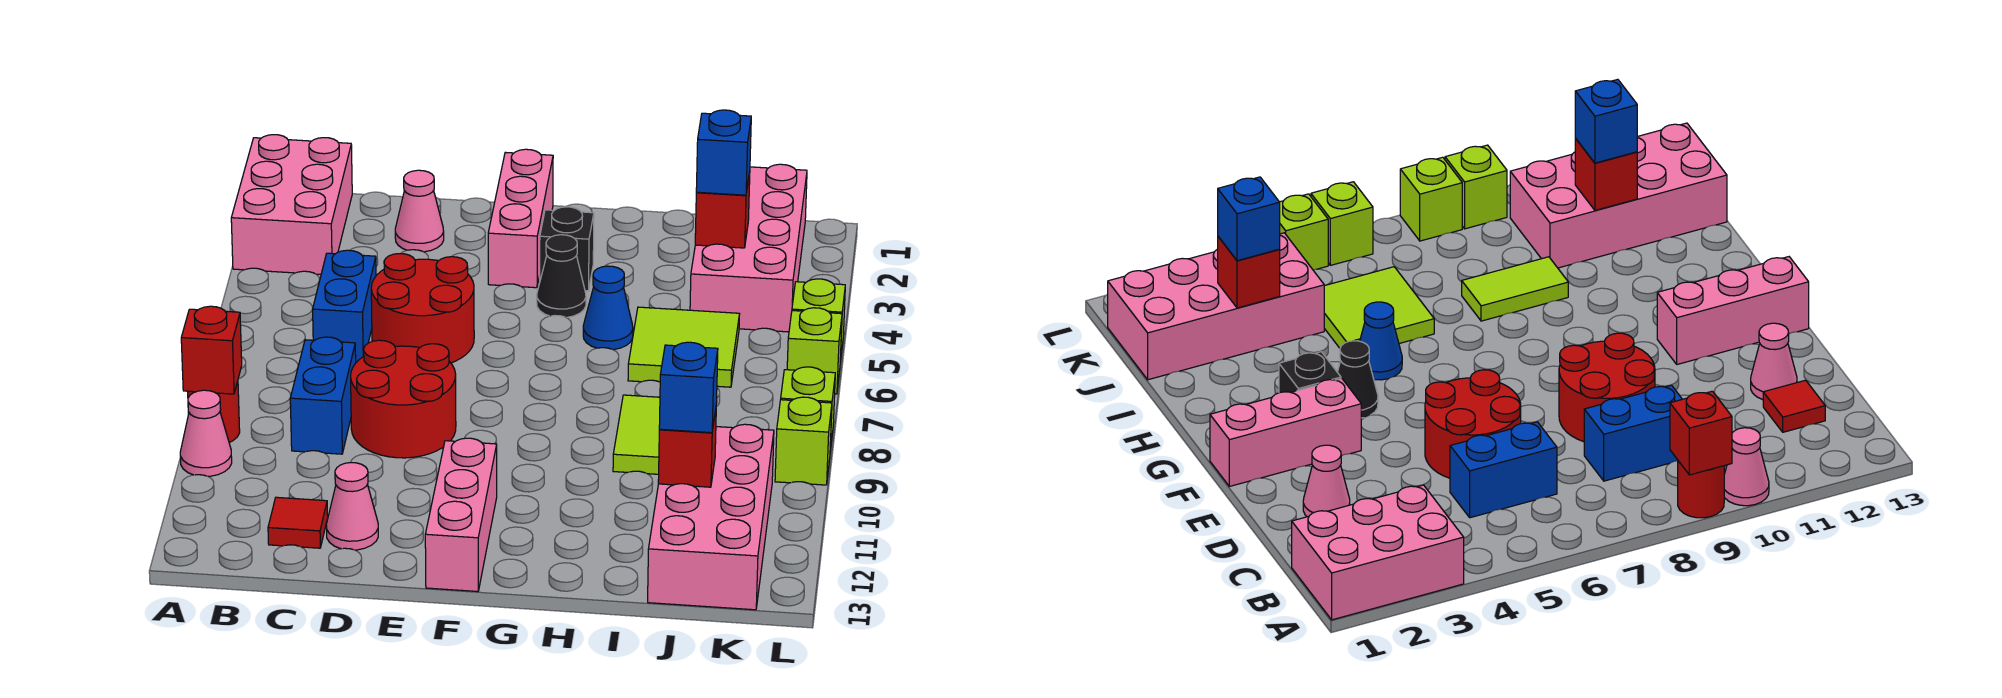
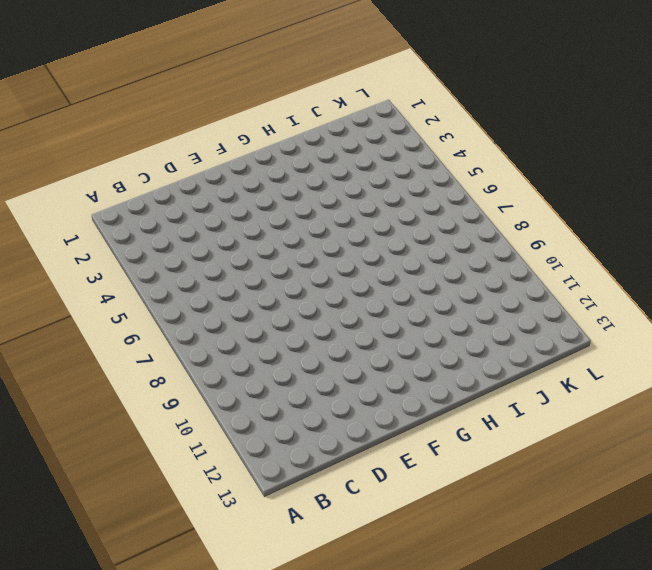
none -> pink brick A1:B3 level 1
none -> red round brick A9 level 1
none -> pink cone A10 level 1

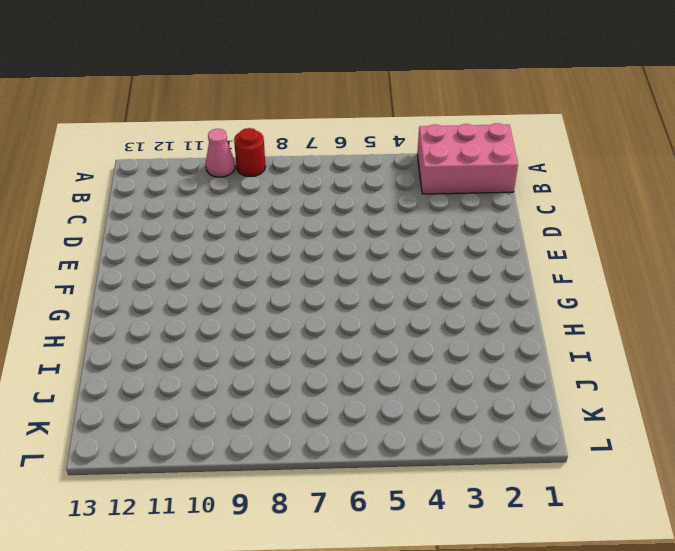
none -> blue brick C5:C6 level 1
none -> blue brick C8:C9 level 1
none -> red tile C12 level 1

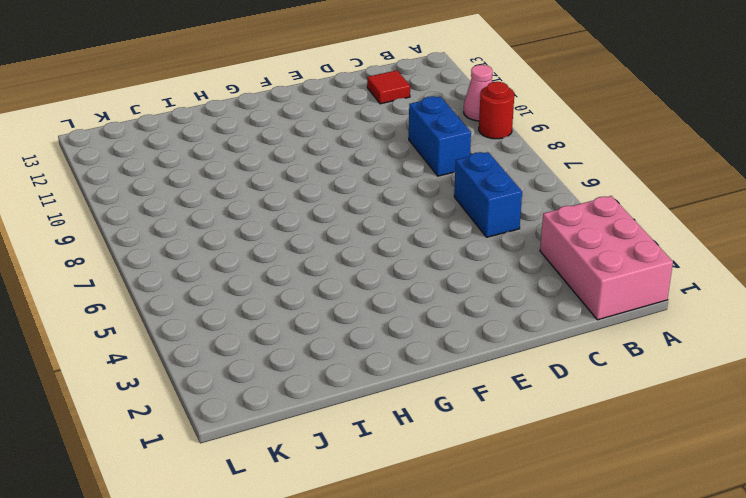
none -> pink cone D2 level 1
none -> red round brick D5:E6 level 1
none -> red round brick D8:E9 level 1

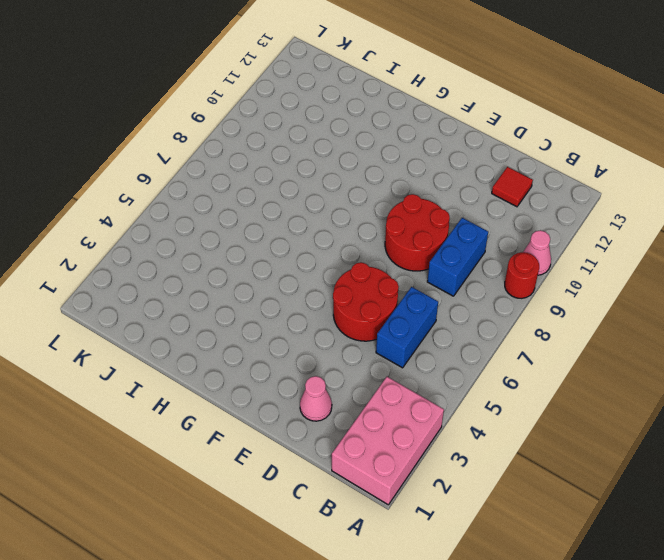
none -> pink cone D12 level 1
none -> pink brick F1:F3 level 1
none -> pink brick F11:F13 level 1

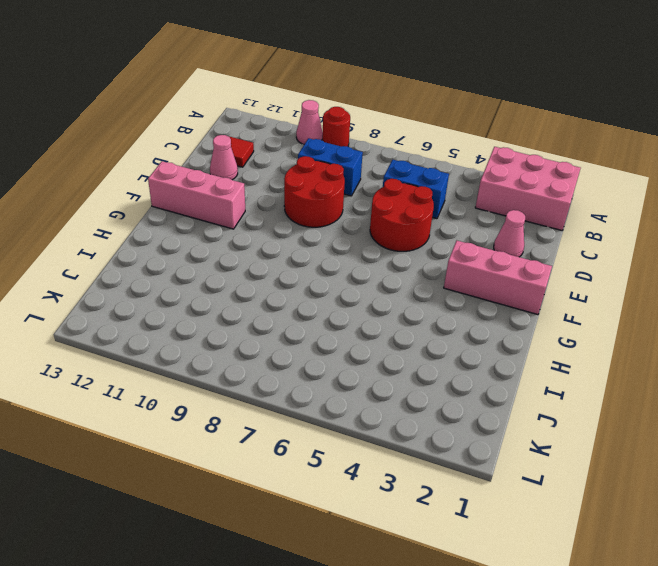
none -> black brick G3 level 1
none -> black cone G4 level 1
none -> blue cone H5 level 1

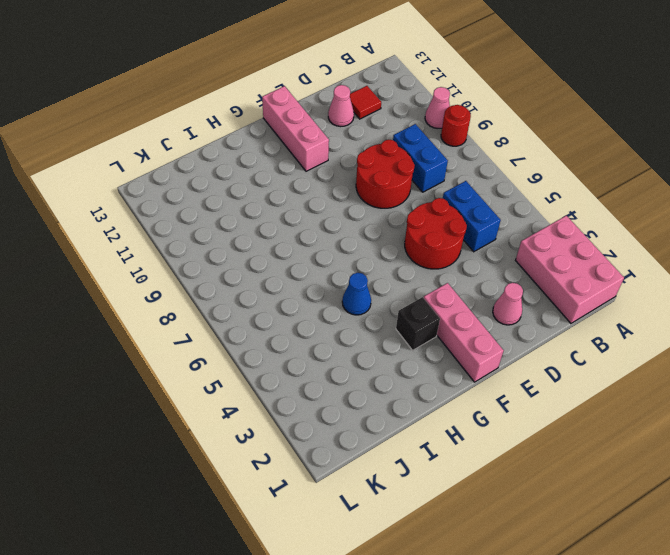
none -> black cone G4 level 1
none -> lime tile I5:J6 level 1
none -> lime tile I8:I9 level 1

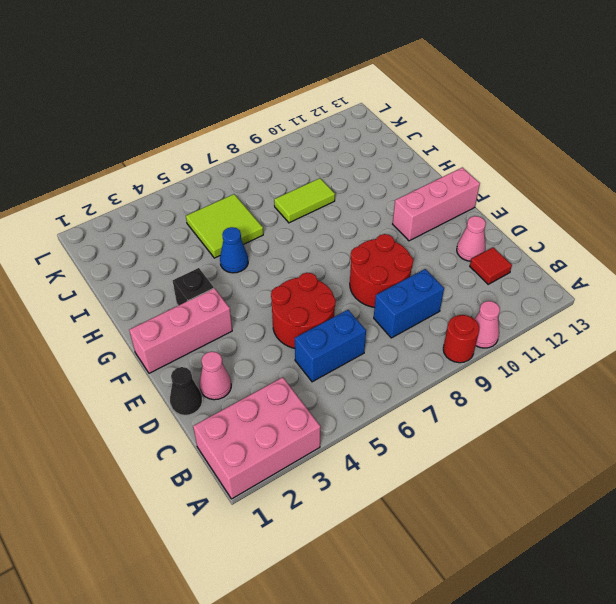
black cone D1 level 1 -> black cone G4 level 1
none -> pink brick J1:K4 level 1
none -> pink brick J10:K13 level 1
none -> lime brick L5 level 1

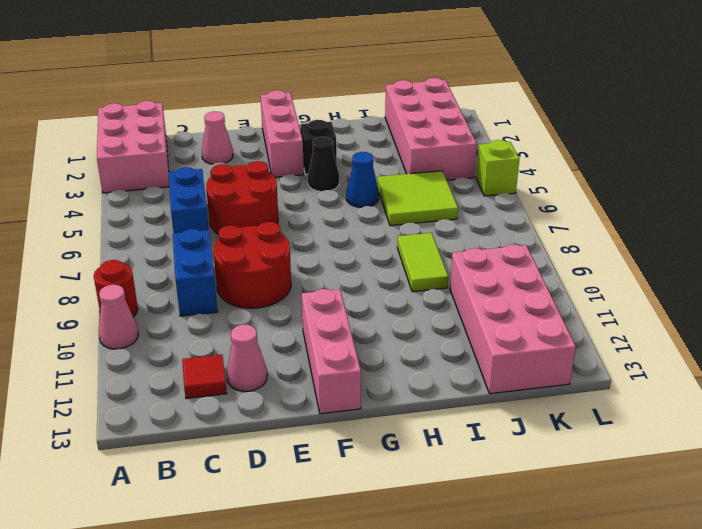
none -> lime brick L6 level 1
none -> lime brick L8 level 1
none -> lime brick L9 level 1

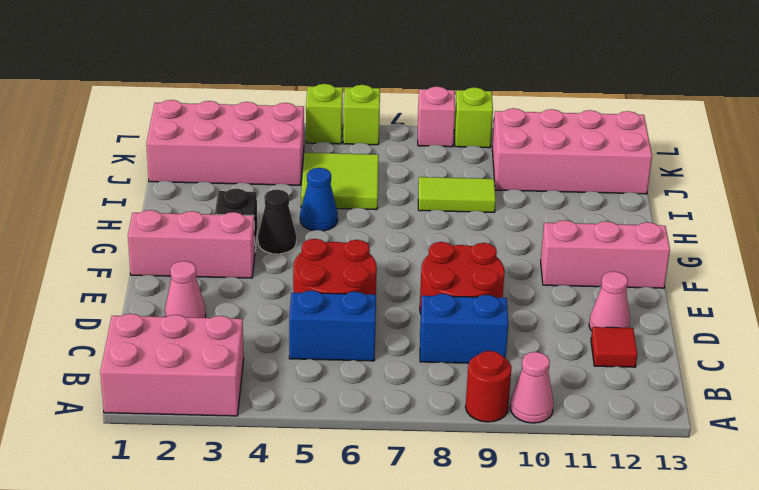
pink brick L8 level 1 -> lime brick L8 level 1
none -> red brick A9 level 2
none -> red brick J3 level 2
none -> red brick J11 level 2

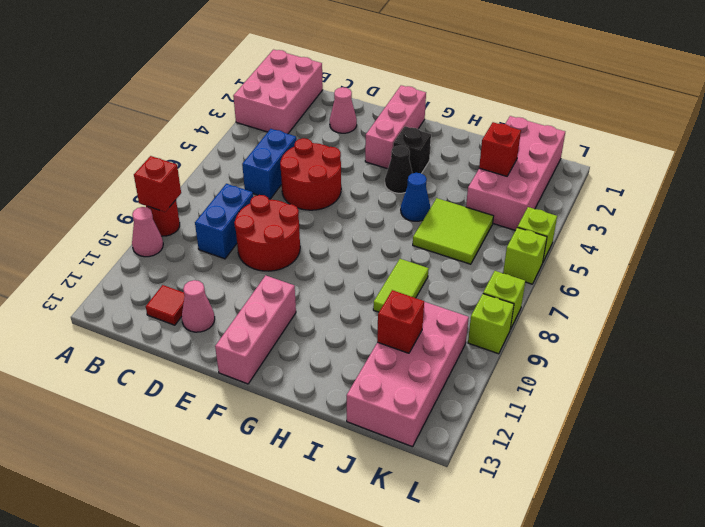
none -> blue brick J3 level 3
none -> blue brick J11 level 3

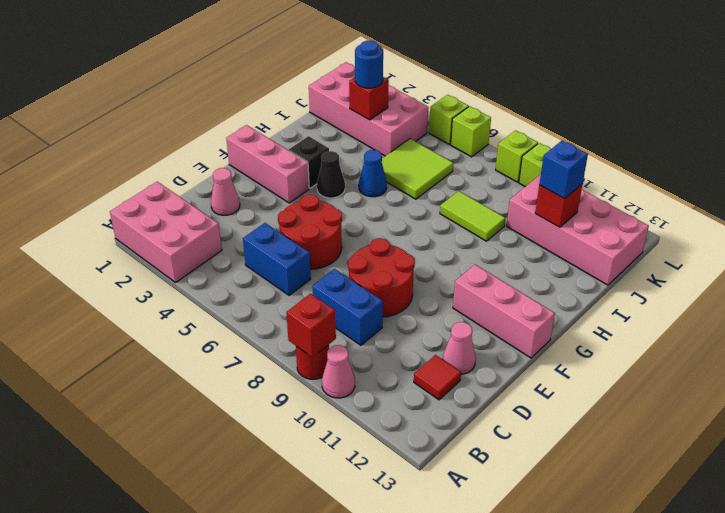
blue round brick J3 level 3 -> blue brick J3 level 3

